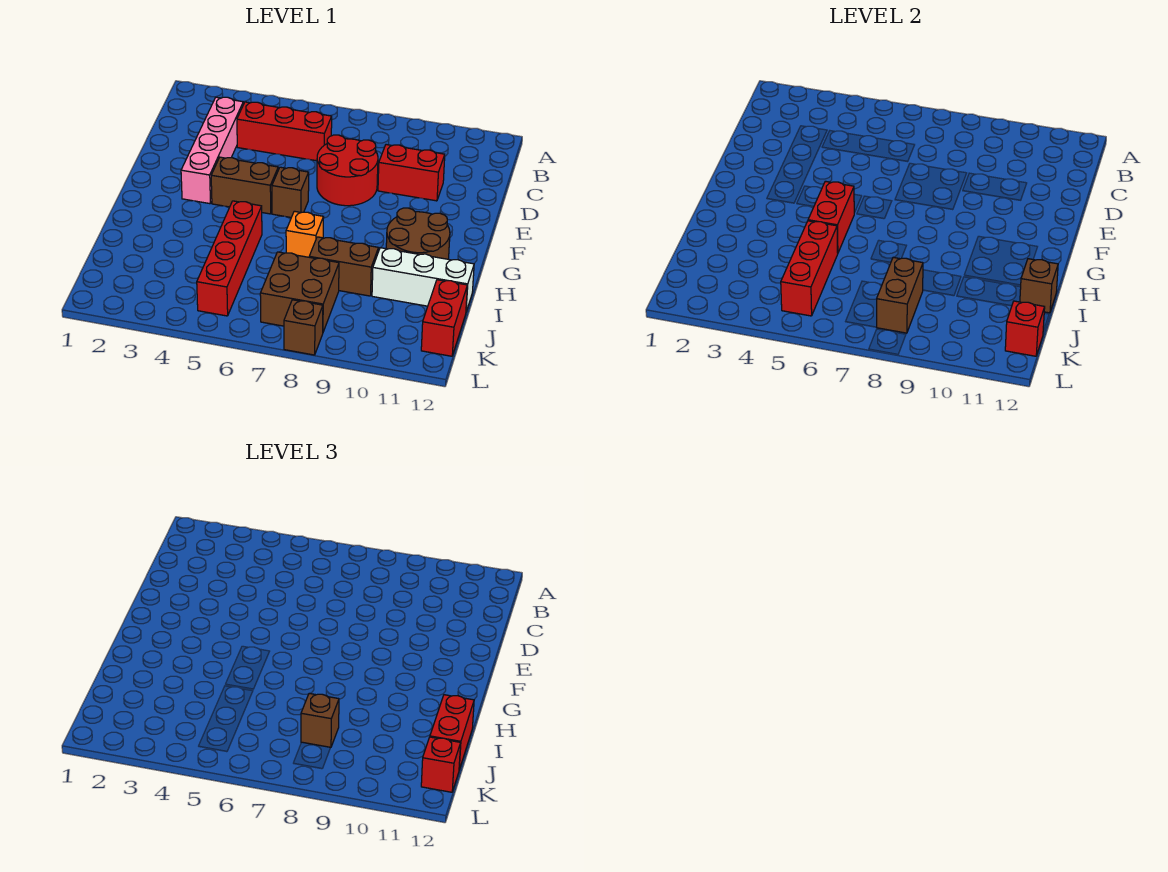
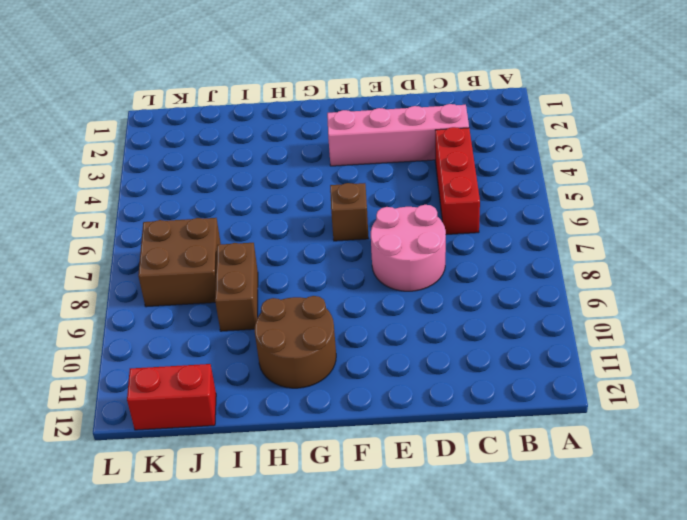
pink round brick D7:E8 level 1 -> red round brick D7:E8 level 1
none -> red brick D9:D10 level 1
none -> brown brick F4:F5 level 1
none -> red brick H5:K5 level 1

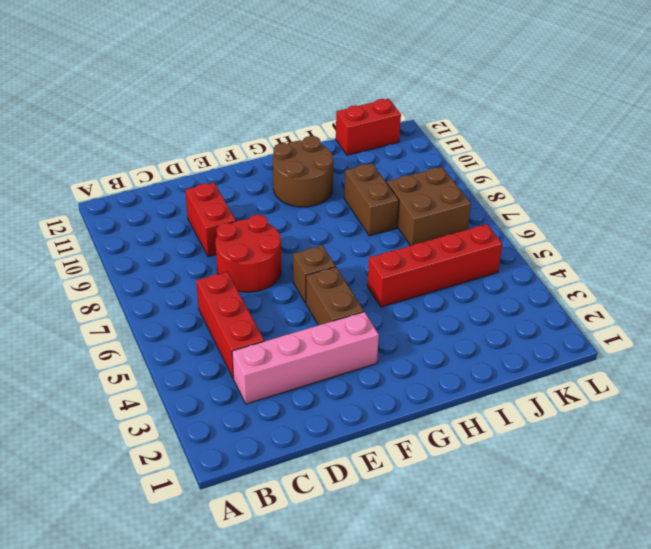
none -> orange brick H7 level 1
none -> white brick I10:I12 level 1
none -> brown brick L8 level 1

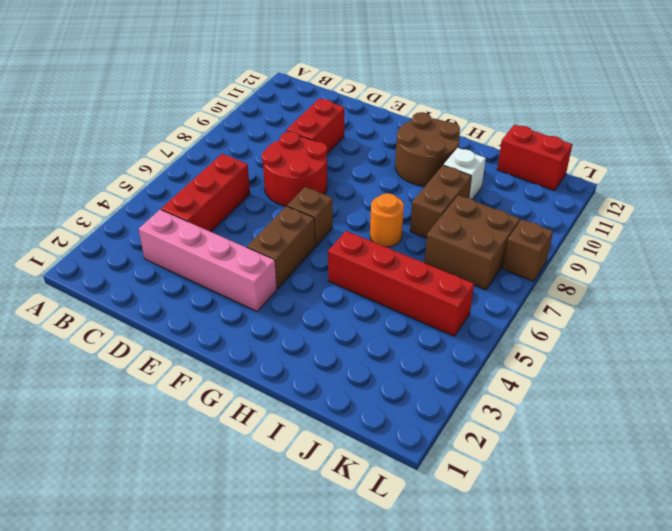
orange round brick H7 level 1 -> orange brick H7 level 1
white brick I10 level 1 -> white brick I10:I12 level 1
none -> red brick G5:H5 level 2
none -> red brick I5:K5 level 2
none -> brown brick I12 level 2

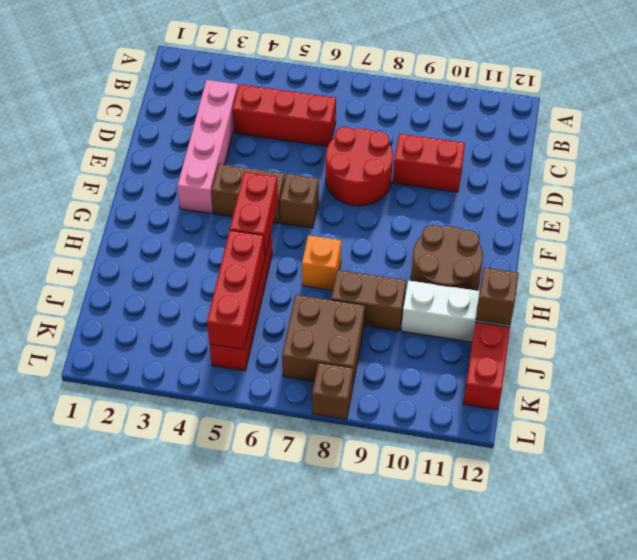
none -> brown brick J8:K8 level 2
none -> red brick K12 level 2
none -> red brick I12:J12 level 3

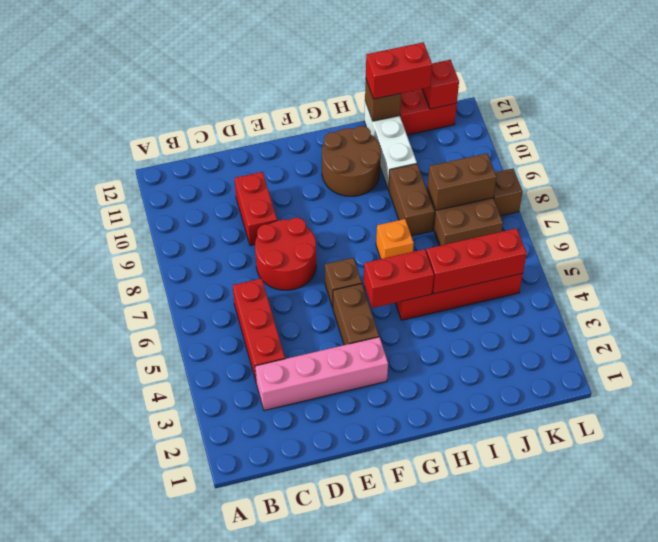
none -> brown brick J8 level 3
none -> red brick K12 level 3

